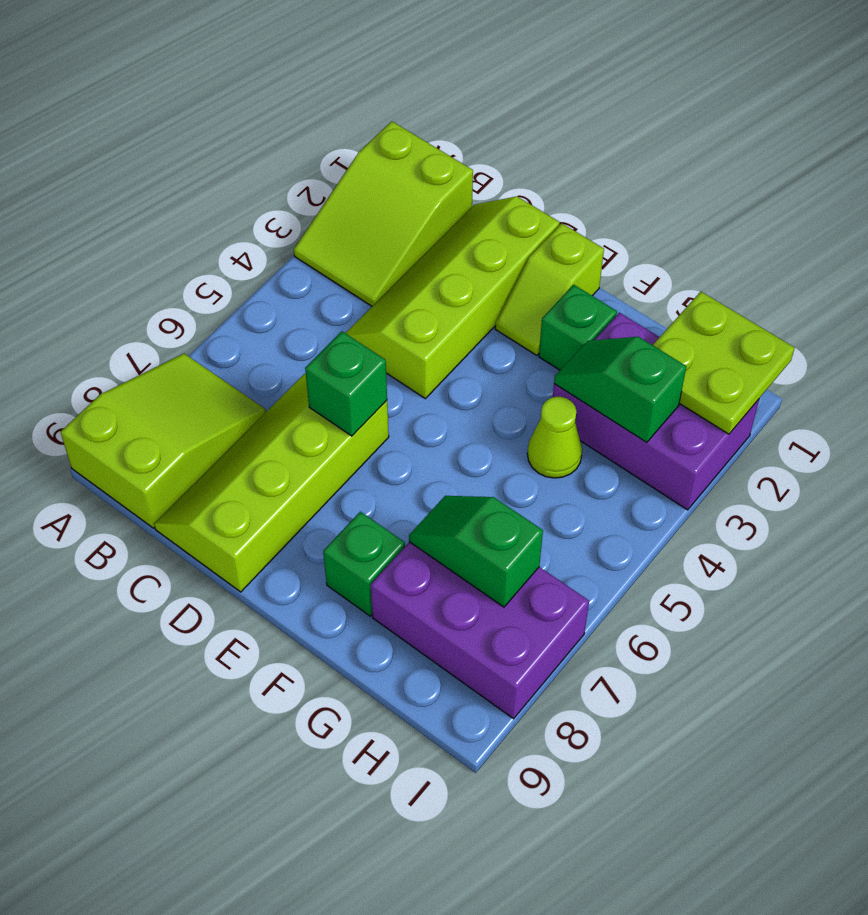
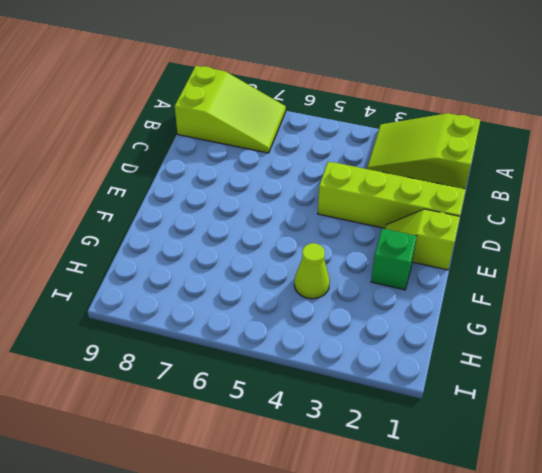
none -> lime slope C6:D9 level 1 top D
none -> green brick F8 level 1
none -> purple brick G2:I3 level 1

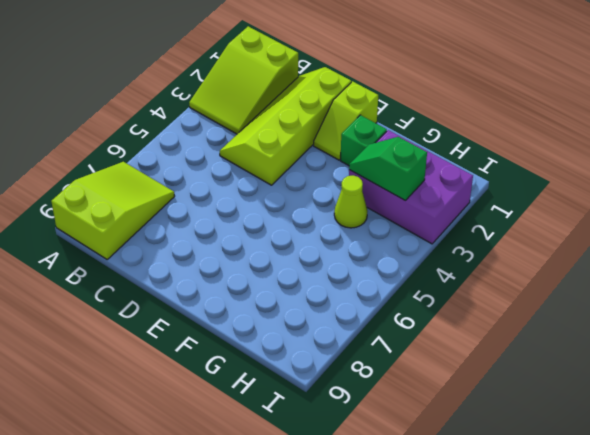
none -> lime slope C6:D9 level 1 top D
none -> green brick F8 level 1
none -> purple brick G7:I8 level 1

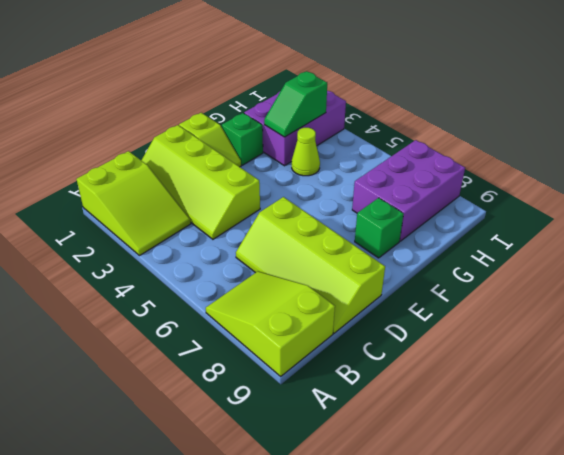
none -> green brick D6 level 2
none -> green slope G7:H7 level 2 top H
none -> lime plate H1:I2 level 2

